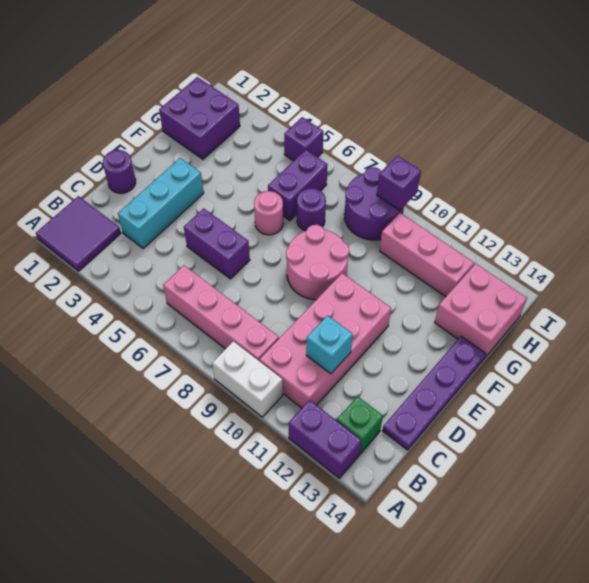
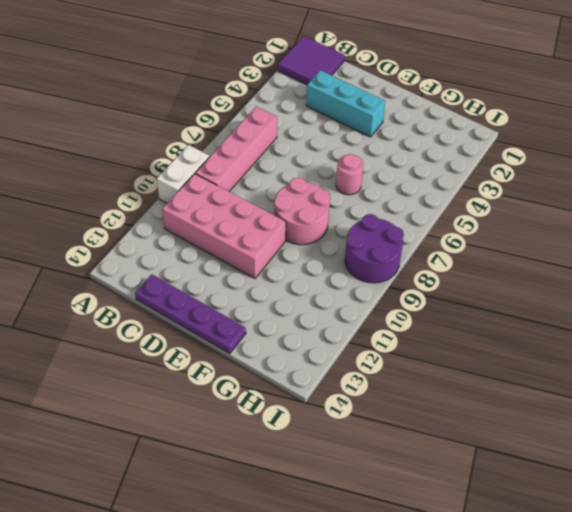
none -> purple brick A12:A13 level 1
none -> green brick B13 level 1
none -> purple round brick D1 level 1

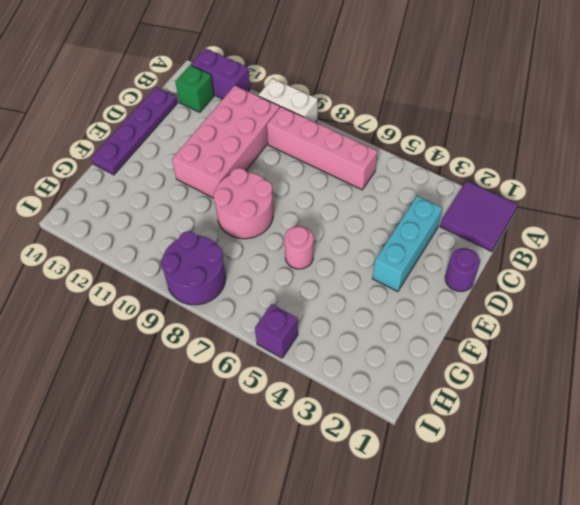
none -> purple brick D5:D6 level 1
none -> purple brick G1:H2 level 1
none -> purple brick G6:H6 level 1

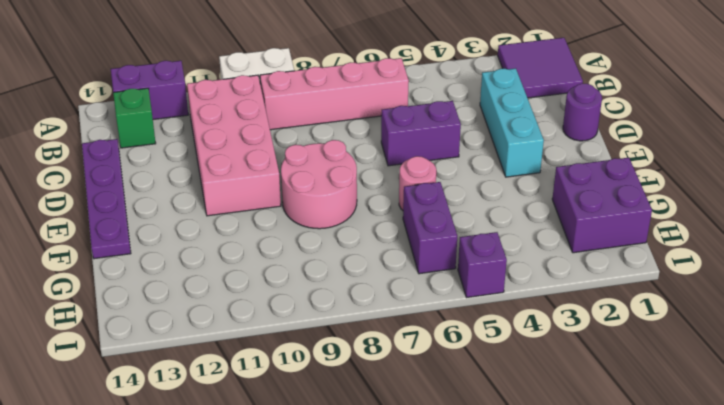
none -> purple round brick G7 level 1
none -> pink brick G13:H14 level 1
none -> purple round brick H8:I9 level 1

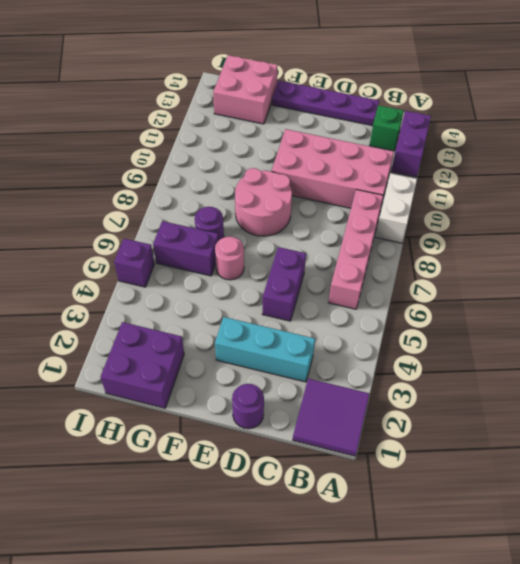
none -> purple round brick H8:I9 level 1
none -> pink brick H10:H12 level 1
none -> cyan brick C11 level 2

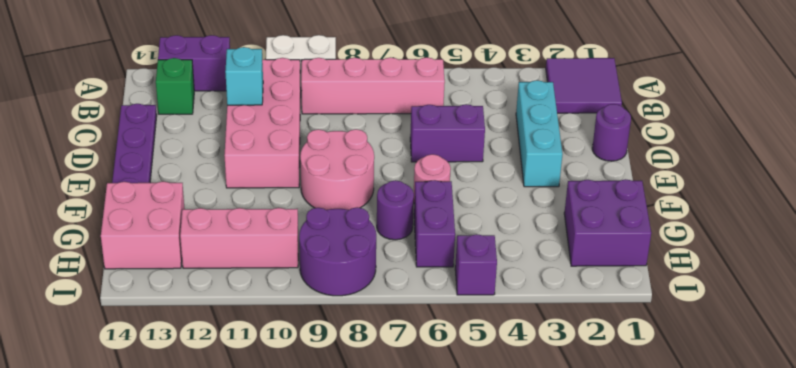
none -> purple brick I9 level 2

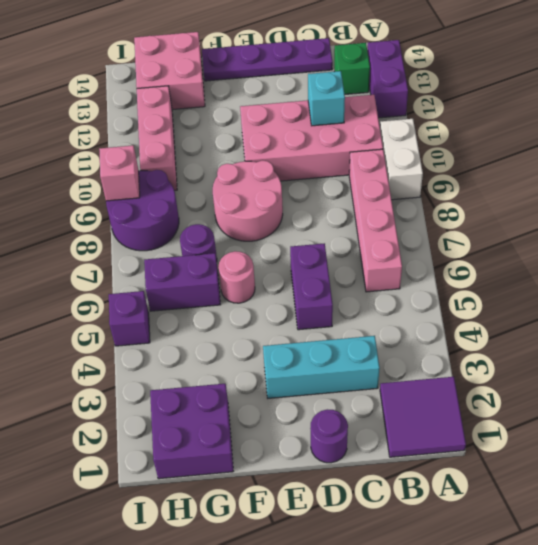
pink brick I9 level 2 -> purple brick I9 level 2

